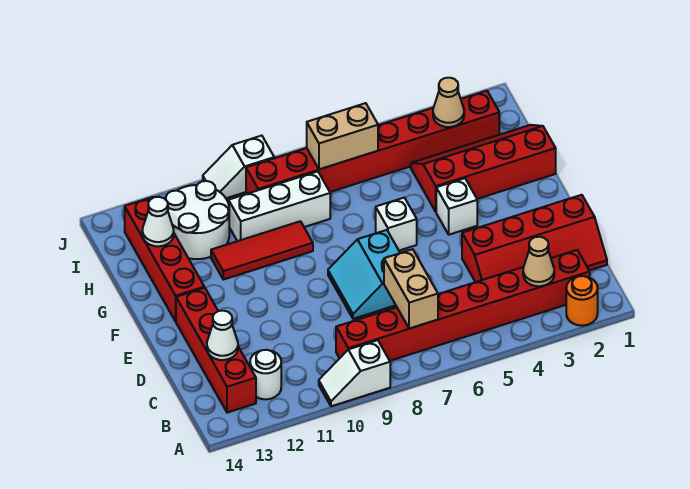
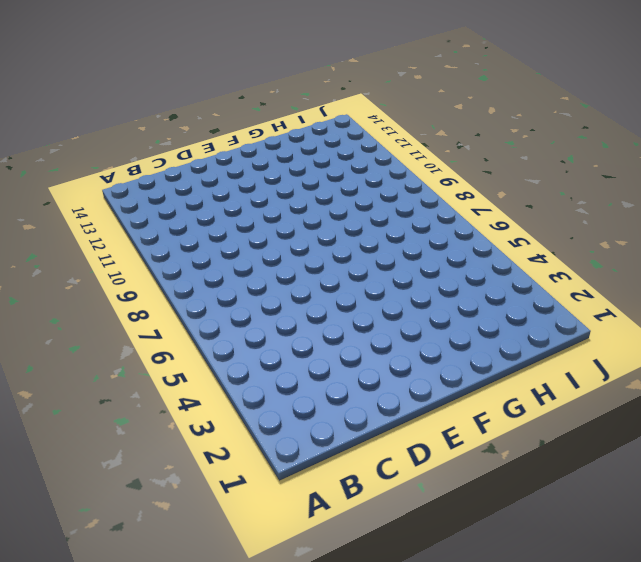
none -> orange round brick A2 level 1
none -> white slope A9:A10 level 1 top 9
none -> red brick B2:B9 level 1

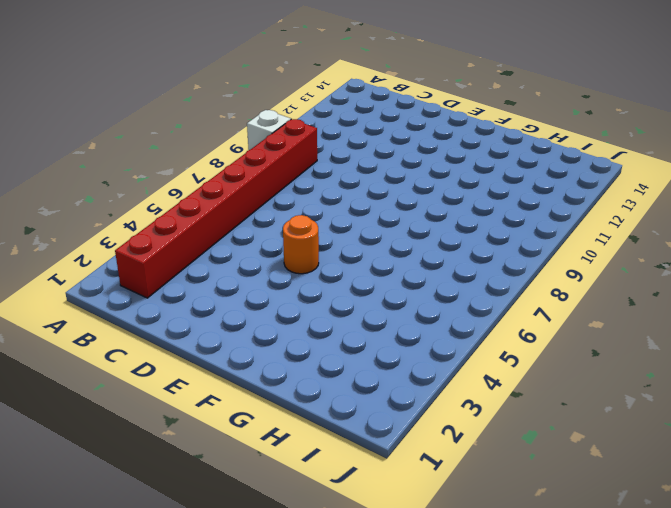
orange round brick E5 level 1 -> orange round brick A2 level 1
none -> white round brick B12 level 1
none -> red brick B13:E13 level 1
none -> red slope C1:D4 level 1 top D

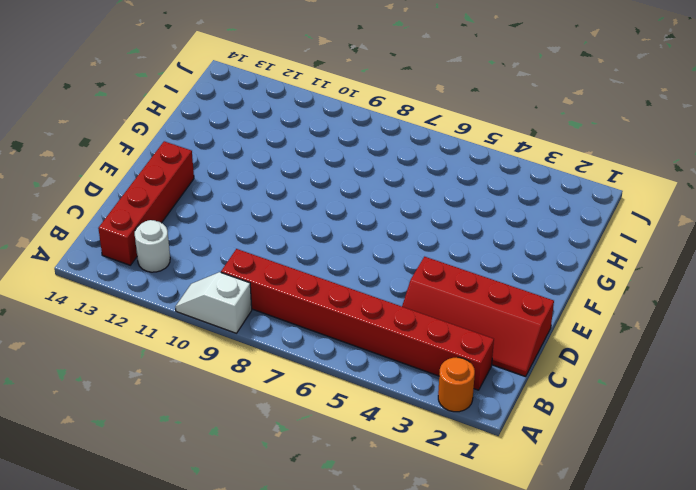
none -> cyan slope D7:E8 level 1 top 7
none -> white brick F4 level 1
none -> white brick F6 level 1

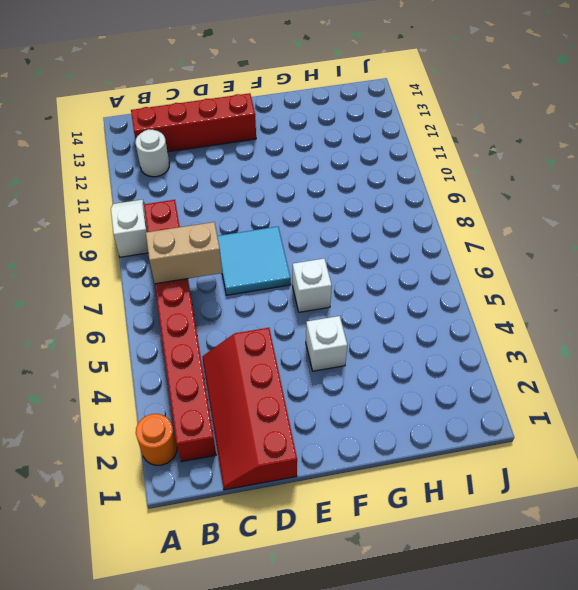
cyan tile D7:E8 level 1 -> cyan slope D7:E8 level 1 top 7
none -> red brick F13:I13 level 1
none -> red slope G1:H4 level 1 top G
none -> red tile G9:G11 level 1

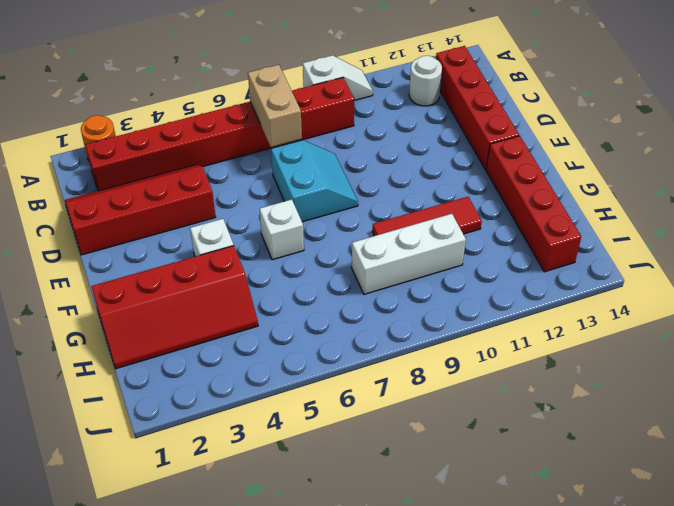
none -> white round brick H11:I12 level 1
none -> red brick I2:I9 level 1
none -> white slope J9:J10 level 1 top 9

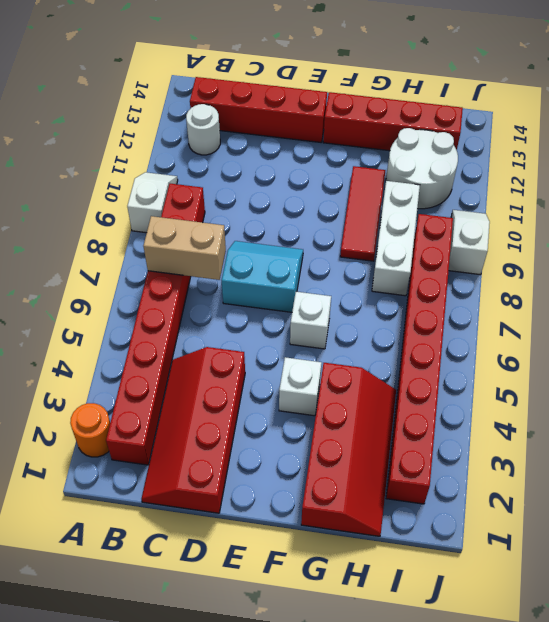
none -> tan cone B3 level 2
none -> white cone C13 level 2
none -> white cone H13 level 2

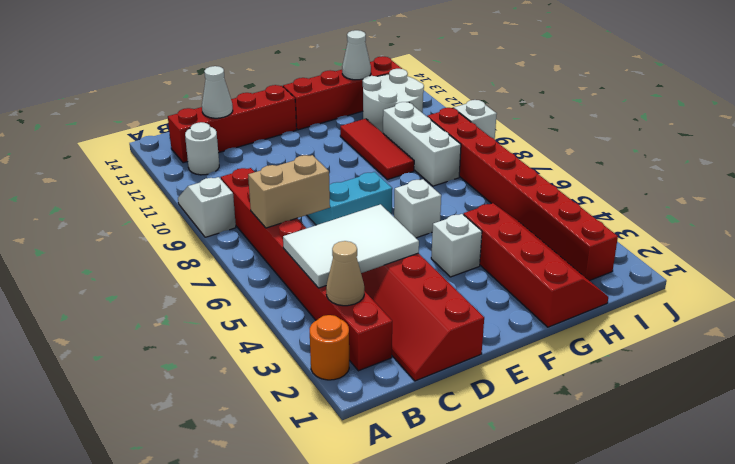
white tile B4:D5 level 2 -> none
none -> tan cone I3 level 2
none -> tan brick I6:I7 level 2

